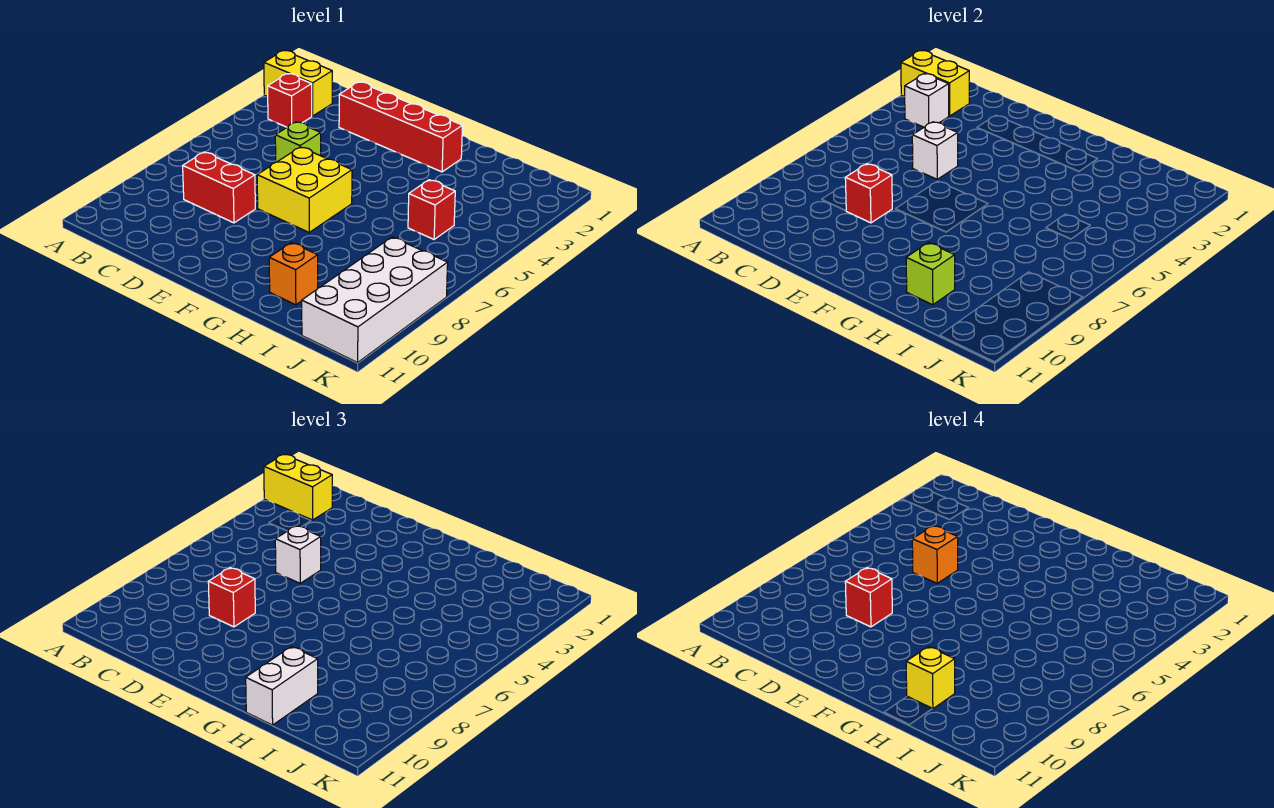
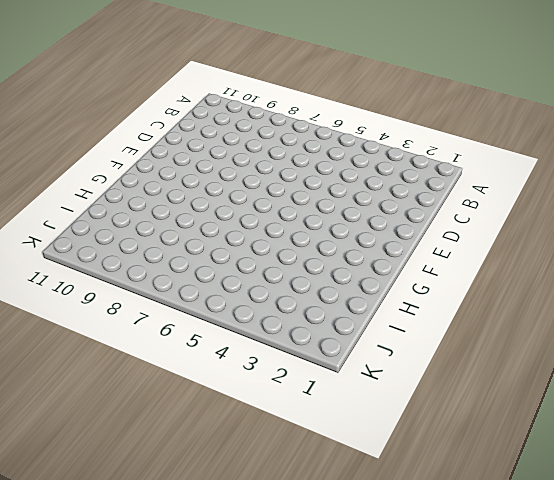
none -> yellow brick A2:B2 level 1
none -> red brick B3 level 1
none -> red brick C8:D8 level 1

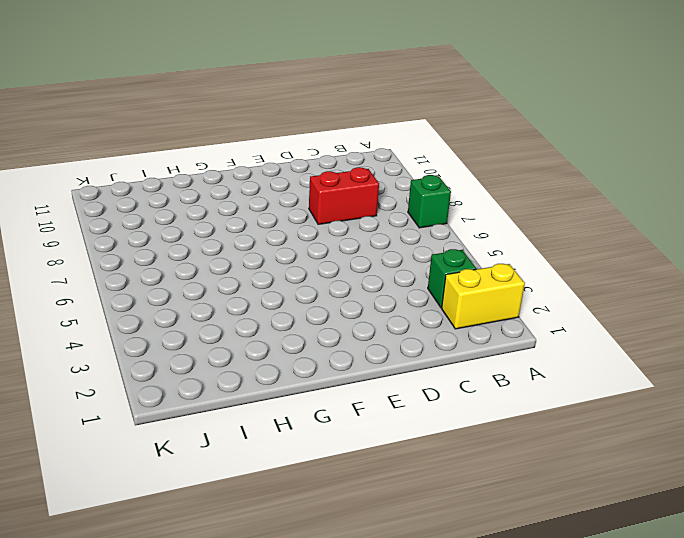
green brick A7 level 1 -> none
green brick B3 level 1 -> red brick B3 level 1
none -> red brick D2:G2 level 1
none -> lime brick D5 level 1
none -> yellow brick E6:F7 level 1

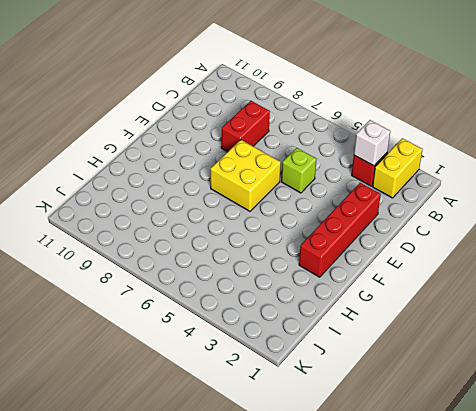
none -> orange brick H10 level 1
none -> red brick I5 level 1
none -> white brick J8:K11 level 1

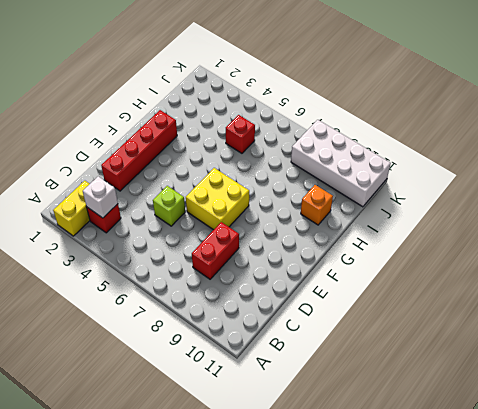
none -> yellow brick A2:B2 level 2
none -> white brick D5 level 2
none -> red brick D8 level 2

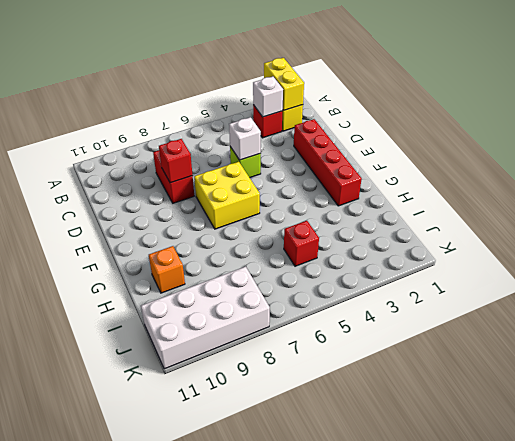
none -> lime brick H10 level 2
none -> yellow brick A2:B2 level 3
none -> white brick D5 level 3

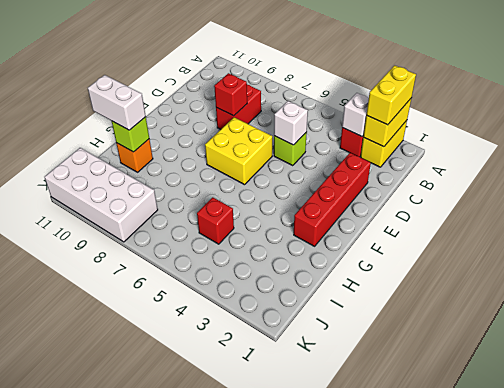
none -> white brick D5 level 3
none -> red brick D8 level 3
none -> orange brick D5 level 4

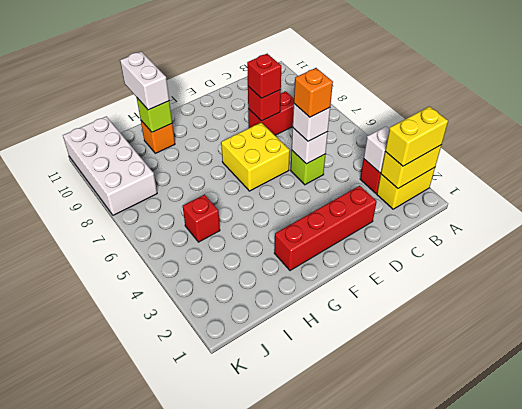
none -> red brick D8 level 4
none -> yellow brick H10 level 4

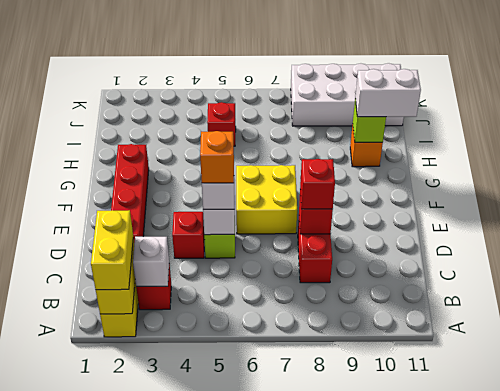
red brick D4 level 1 -> red brick D8 level 4
none -> yellow brick H10 level 4

